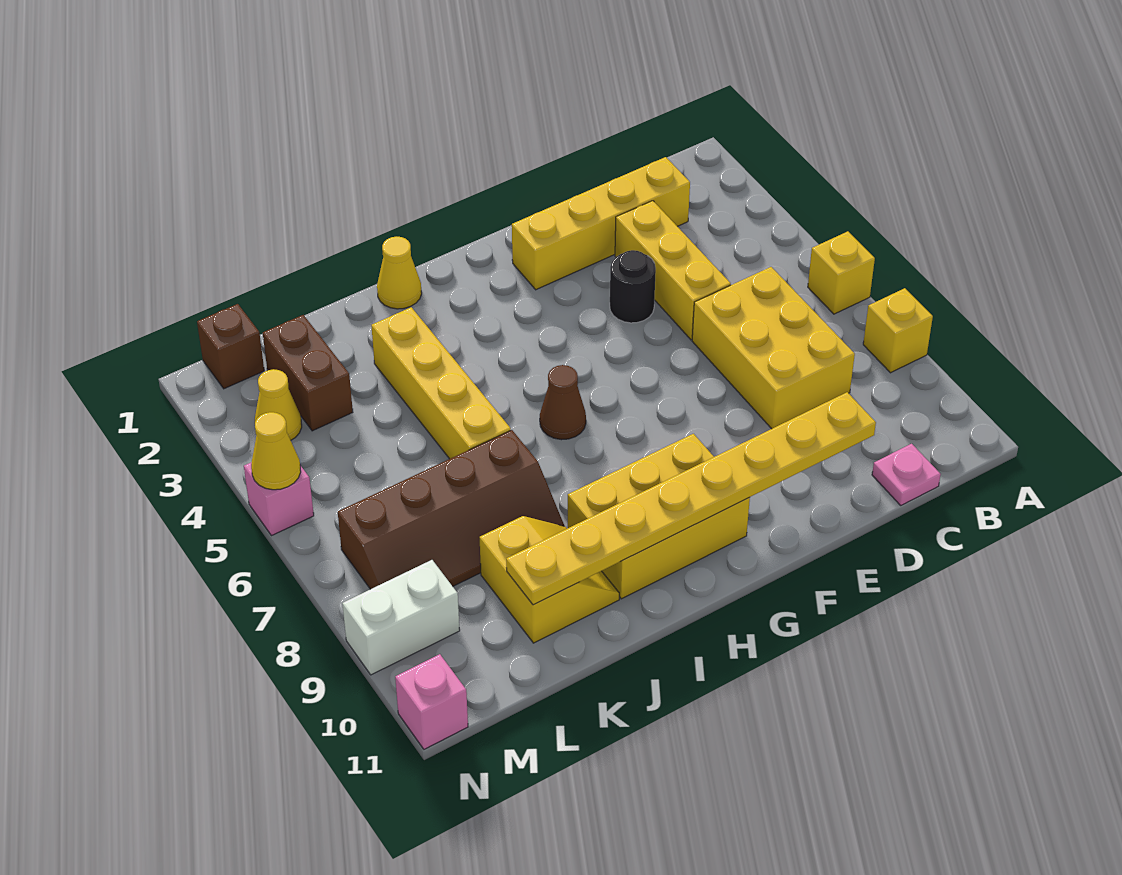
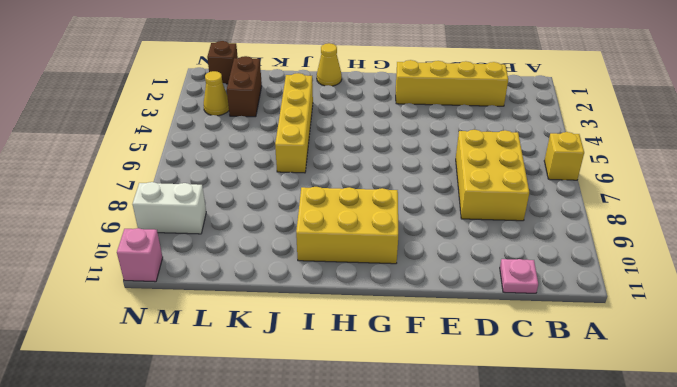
none -> yellow brick A8 level 1
none -> yellow brick D3:D5 level 1
none -> black round brick E4 level 1

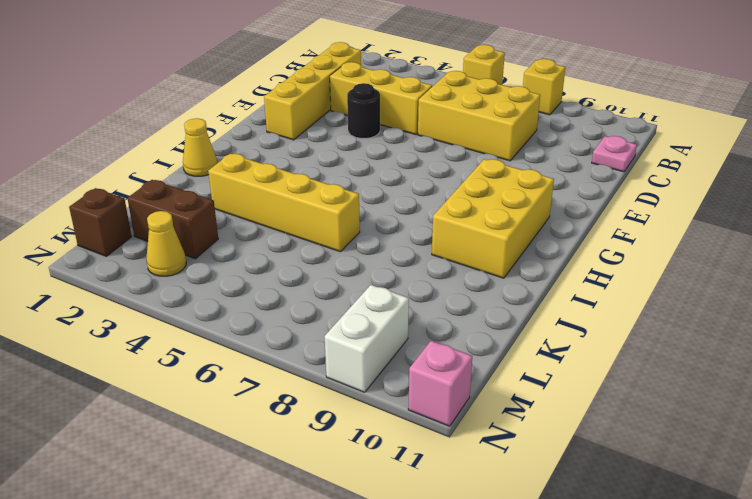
none -> brown cone H6 level 1
none -> brown slope J7:M8 level 1 top 7
none -> yellow slope J9:K10 level 1 top K

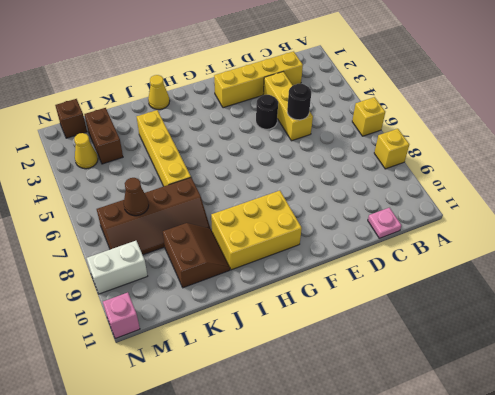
black round brick D5 level 2 -> none
brown slope J9:K10 level 1 top K -> yellow slope J9:K10 level 1 top K
brown cone L7 level 2 -> brown cone H6 level 1
none -> yellow brick C6:D8 level 1
none -> pink brick N5 level 1
none -> yellow plate D10:K10 level 2

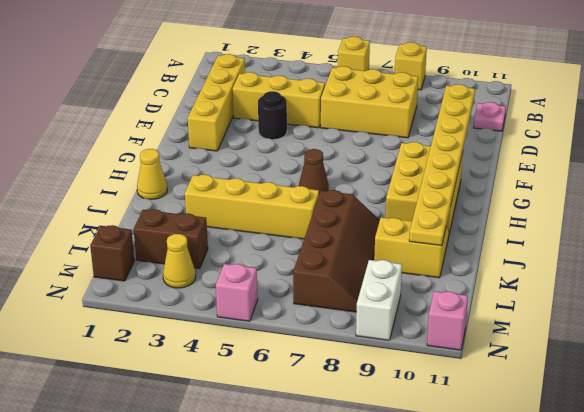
none -> yellow cone N5 level 2

